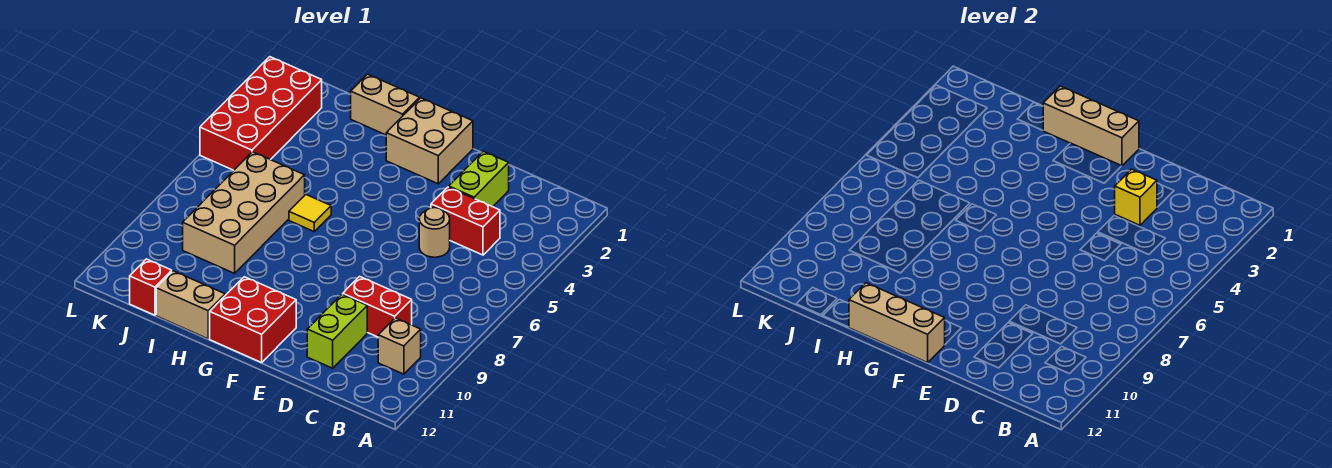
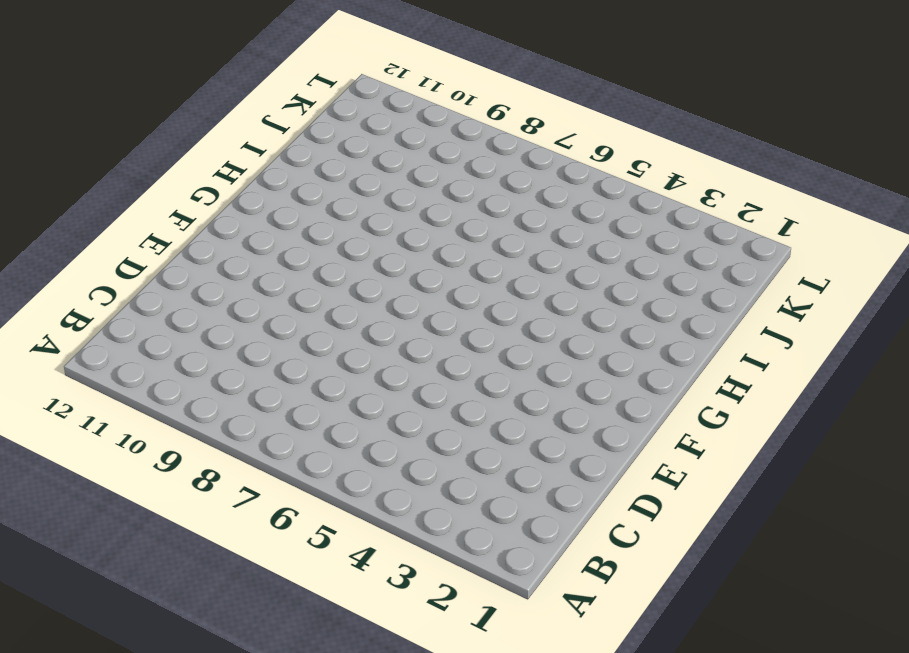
none -> tan brick B10 level 1
none -> red brick C4:D4 level 1
none -> red brick C9:D9 level 1

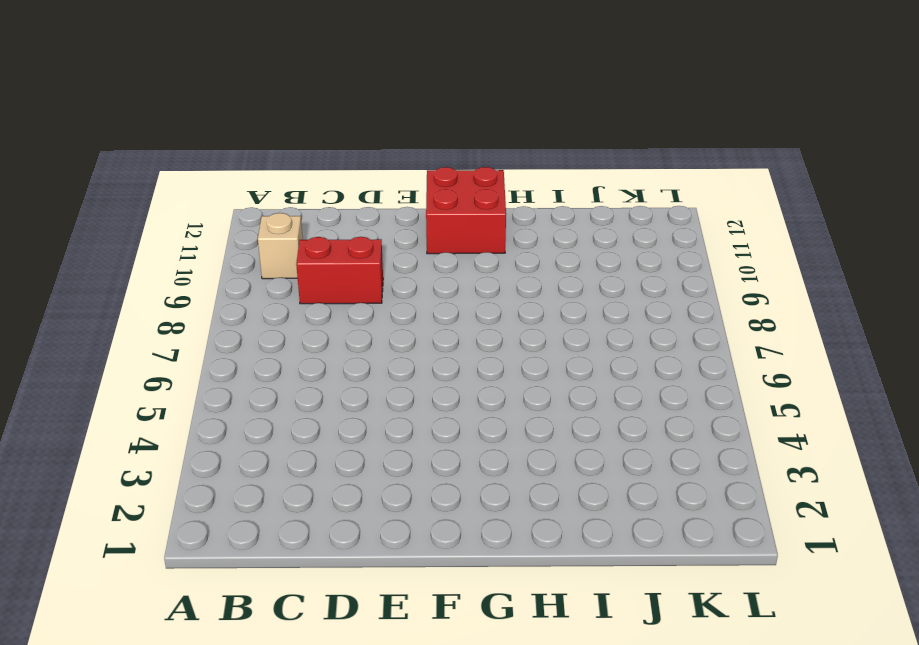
none -> red brick C4:D4 level 1
none -> lime brick D2:D3 level 1
none -> tan round brick D5 level 1

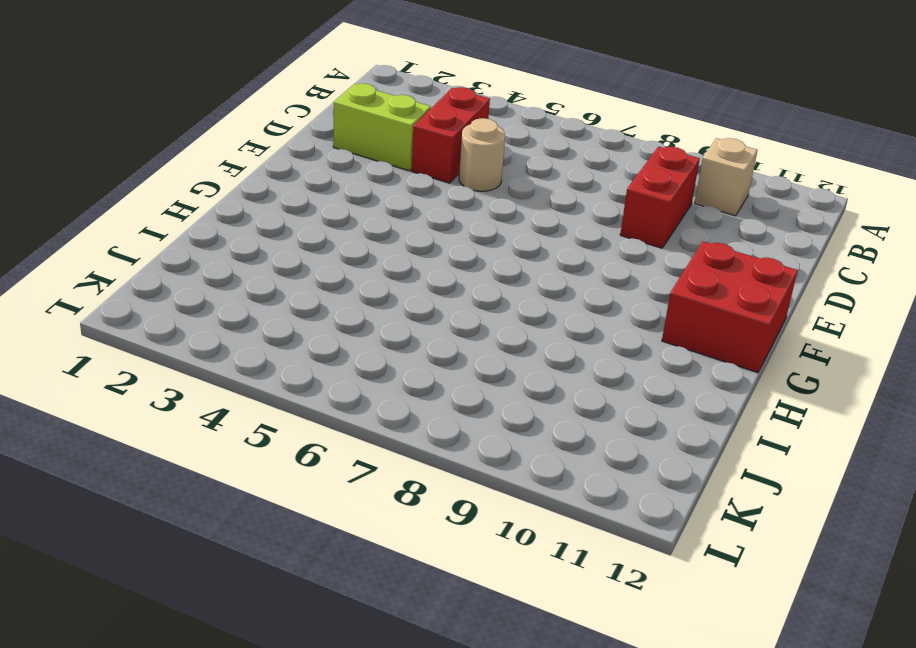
none -> lime brick D10:D11 level 1
none -> tan brick F1:G2 level 1
none -> tan brick H1:I1 level 1

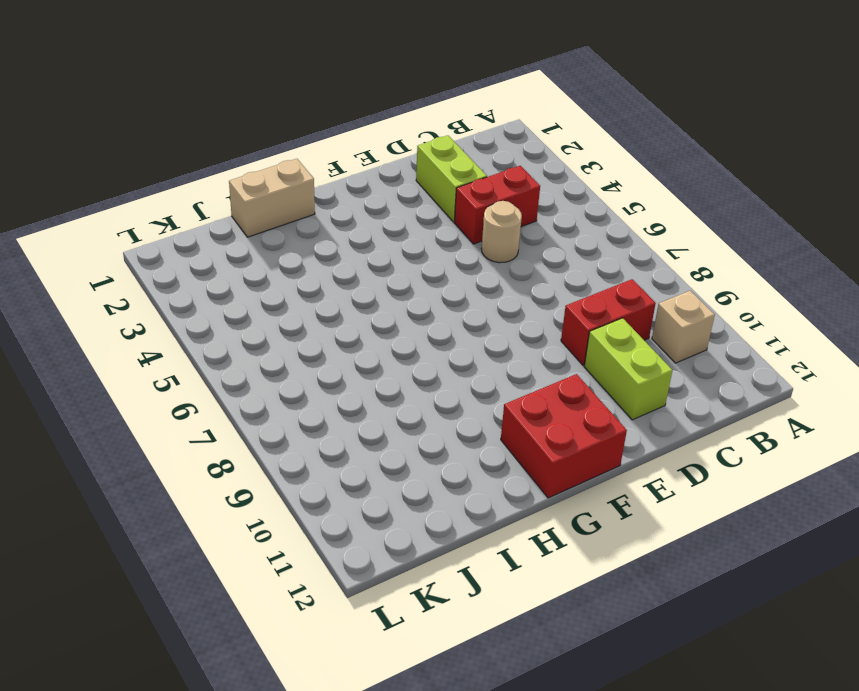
none -> tan brick F1:G2 level 1
none -> yellow tile H6 level 1
none -> tan brick H12:I12 level 1

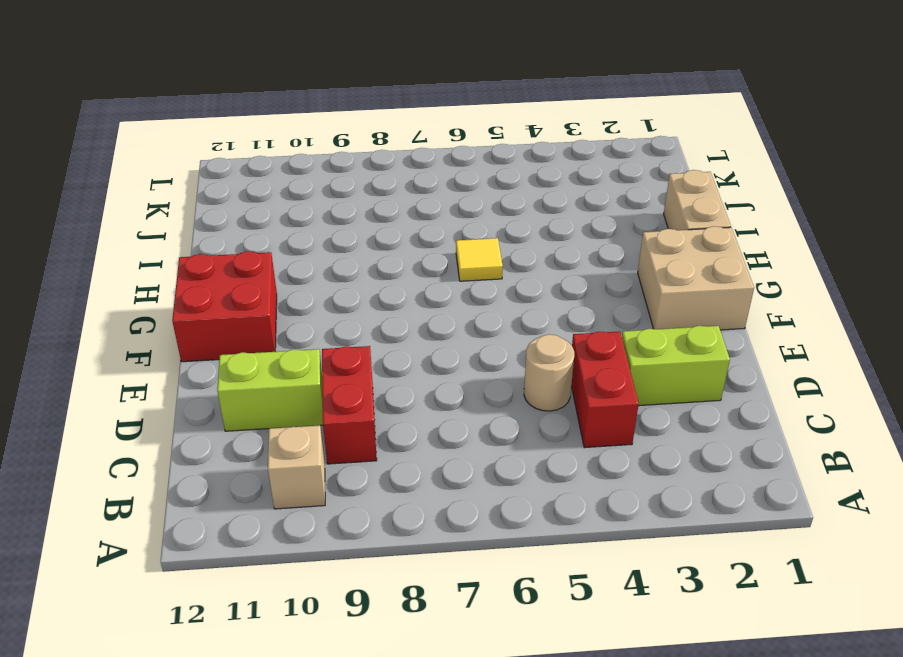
none -> tan brick H12:I12 level 1
none -> tan brick I6:J9 level 1
none -> red brick J12 level 1

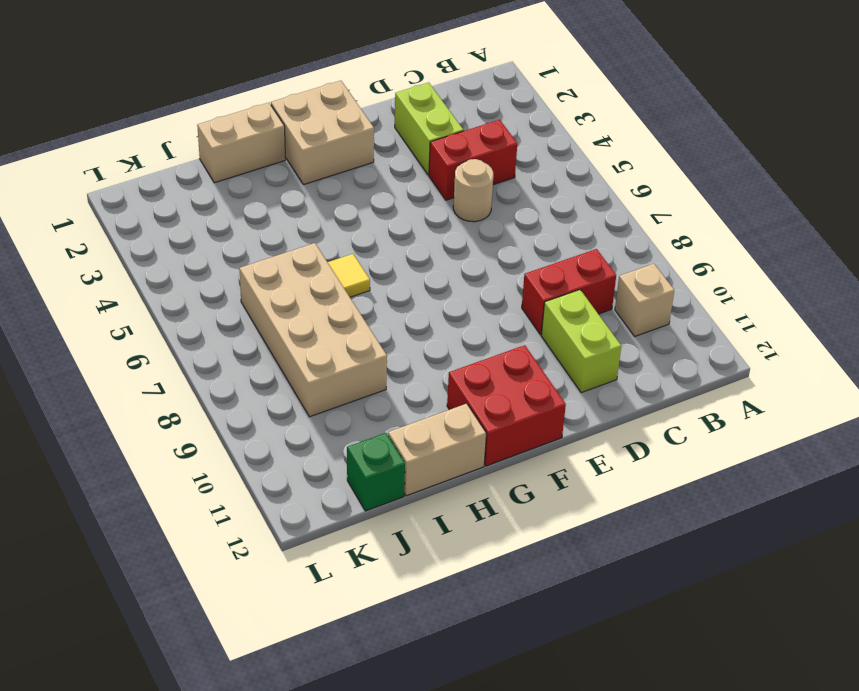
green brick J12 level 1 -> red brick J12 level 1
none -> red brick K2:L5 level 1
none -> yellow brick D3 level 2
none -> tan brick F1:H1 level 2

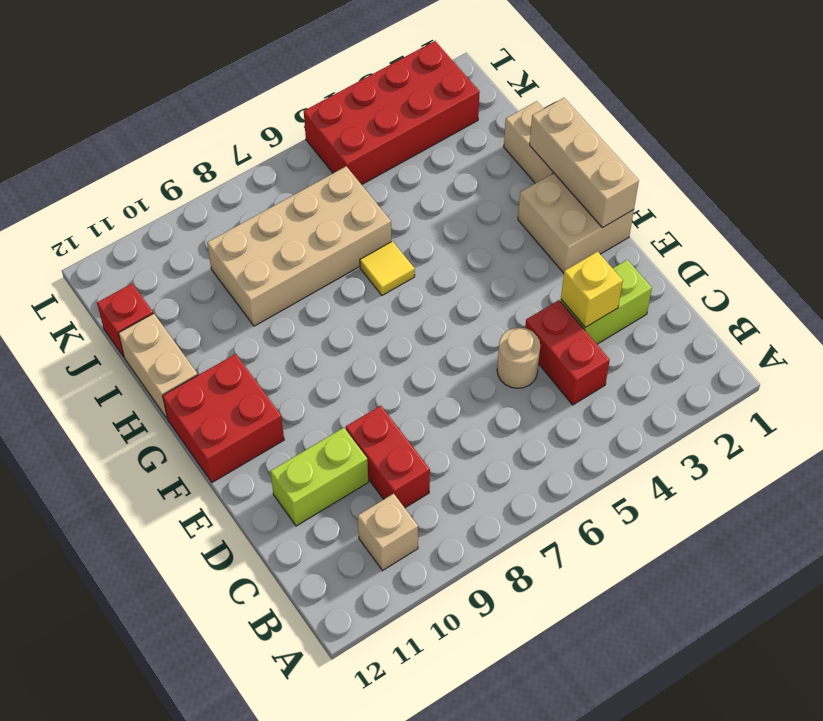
none -> tan brick F12:H12 level 2

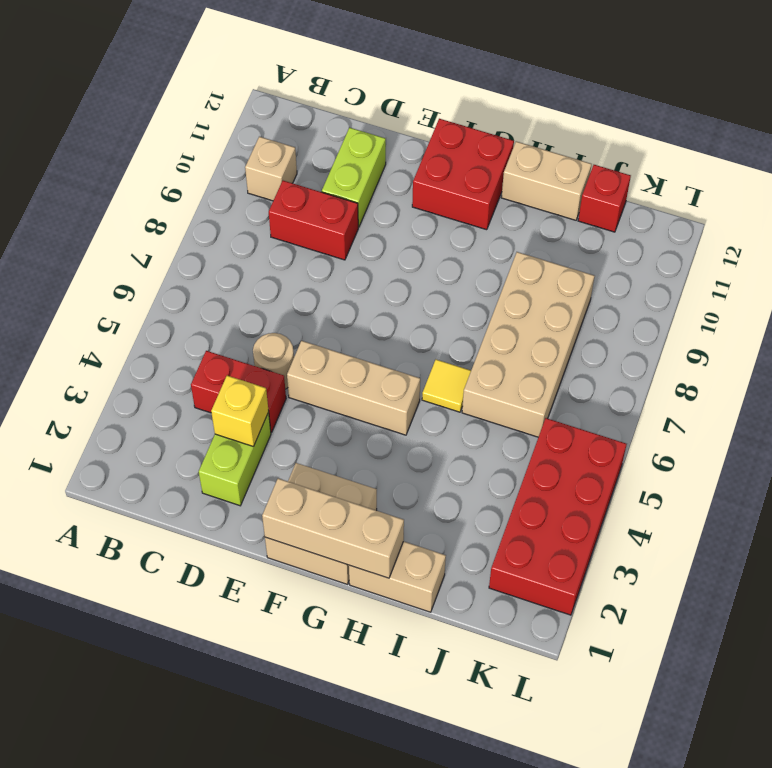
tan brick E5:G5 level 1 -> tan brick F12:H12 level 2

